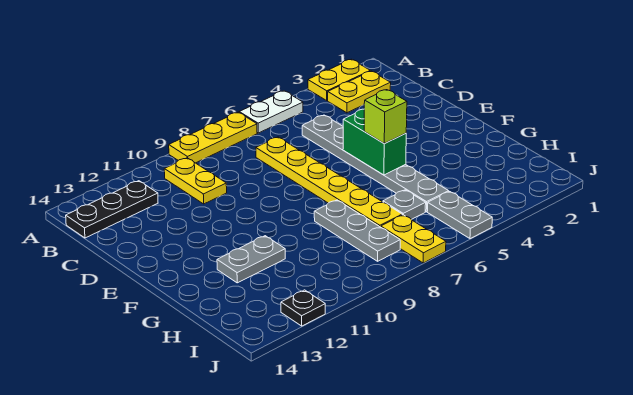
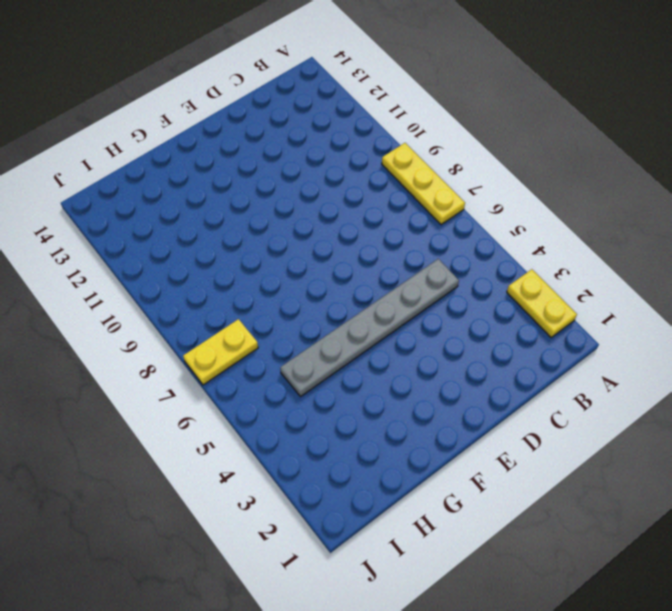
none -> white plate A5:A6 level 1
none -> yellow plate B2:B3 level 1
none -> yellow plate B10:C10 level 1

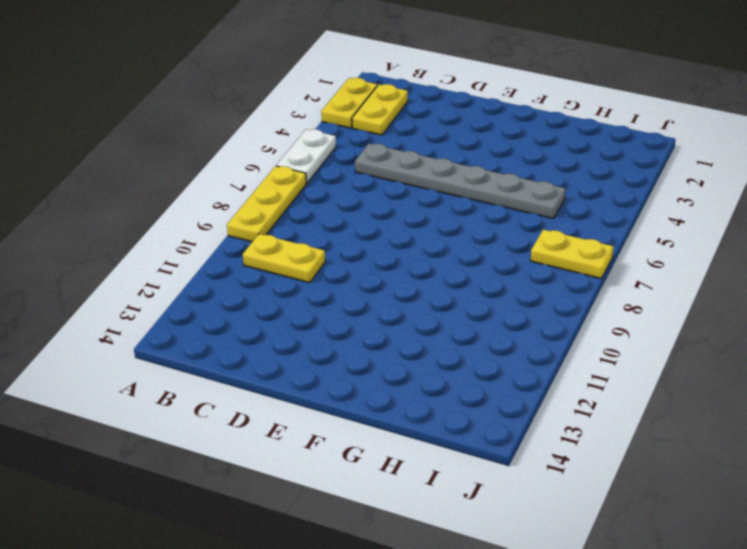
none -> black plate B12:B14 level 1
none -> yellow plate C7:H7 level 1
none -> grey plate G8:I8 level 1

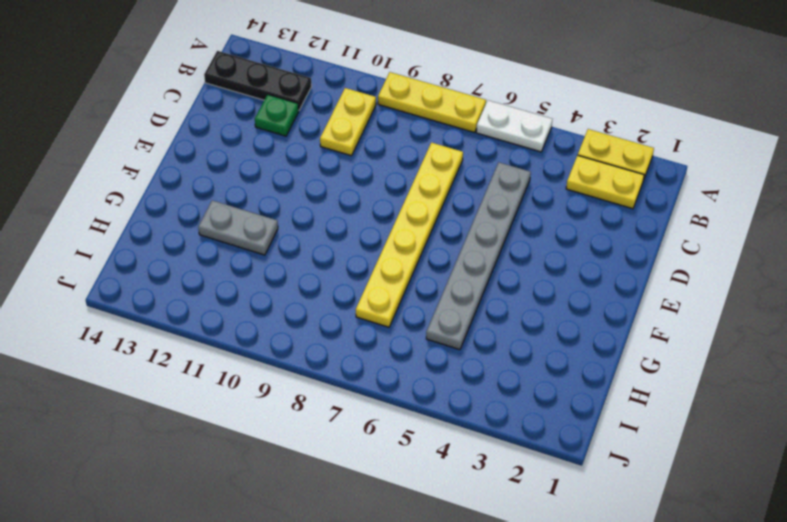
green plate C12 level 1 -> none
none -> grey plate G8:I8 level 1
none -> grey plate H6 level 1
none -> grey plate I5:J5 level 1

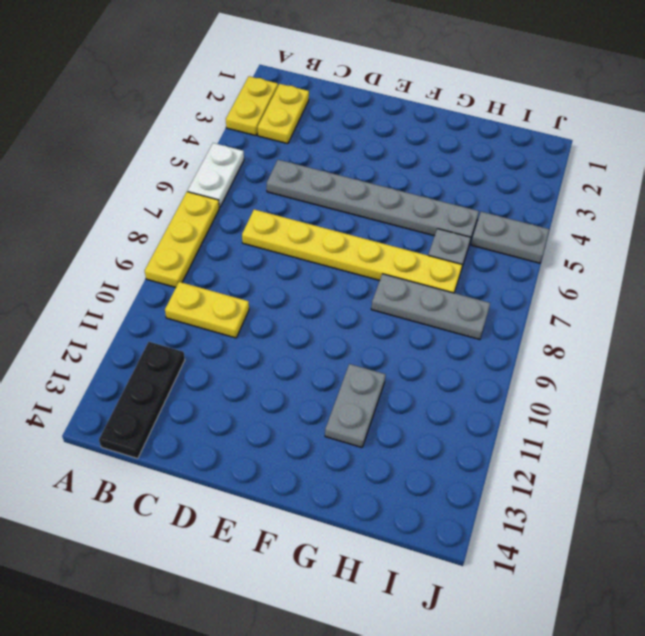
none -> yellow plate I7:J7 level 1
none -> black plate J12 level 1
none -> green brick E5:F5 level 2

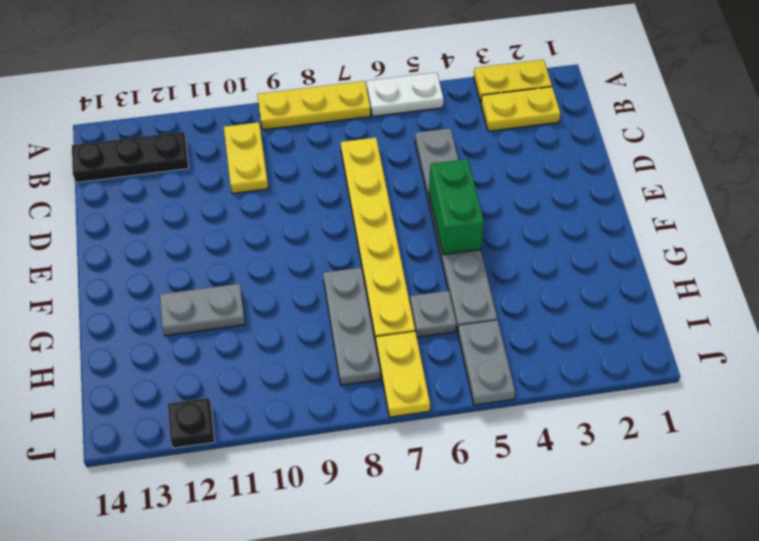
none -> lime brick F5 level 3

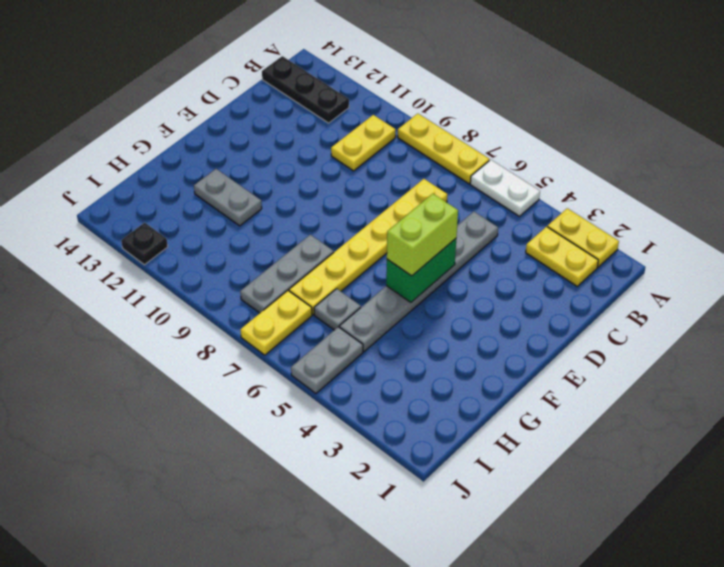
lime brick E5:F5 level 3 -> lime brick F5 level 3

